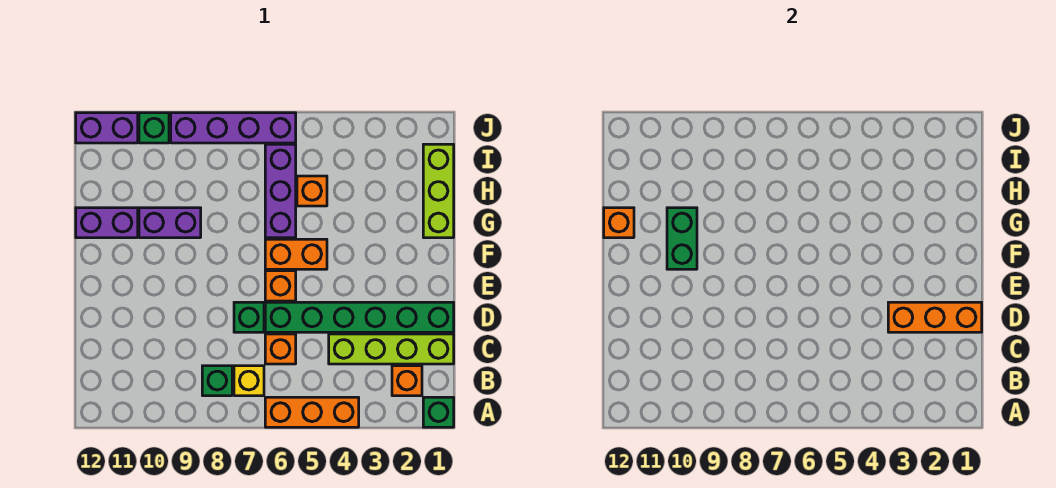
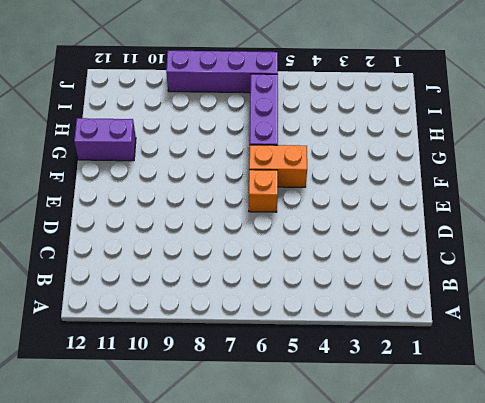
none -> green brick A1 level 1
none -> orange brick A4:A6 level 1
none -> orange brick B2 level 1

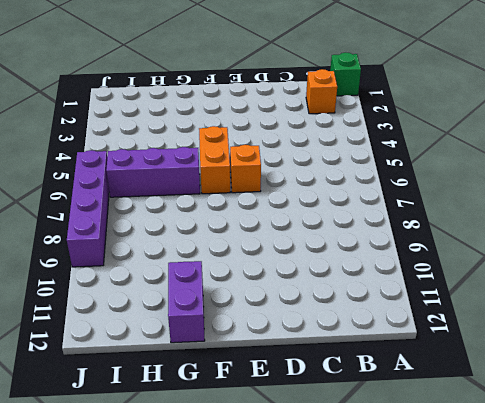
none -> orange brick A4:A6 level 1
none -> yellow brick B7 level 1
none -> green brick B8 level 1

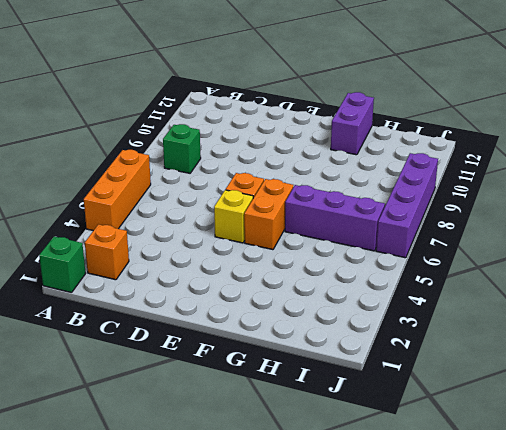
yellow brick E5 level 1 -> yellow brick B7 level 1
none -> lime brick C1:C4 level 1
none -> orange brick C6 level 1
none -> green brick D1:D6 level 1

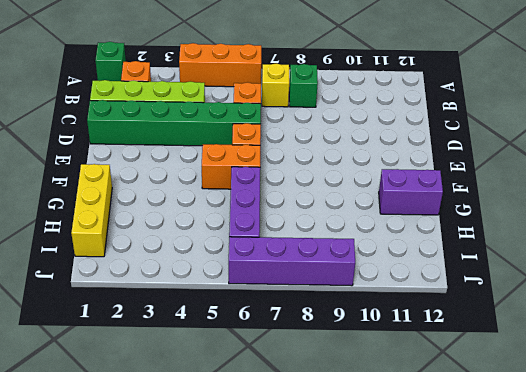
yellow brick G1:I1 level 1 -> lime brick G1:I1 level 1
none -> green brick D7 level 1
none -> purple brick G9:G10 level 1
none -> orange brick H5 level 1

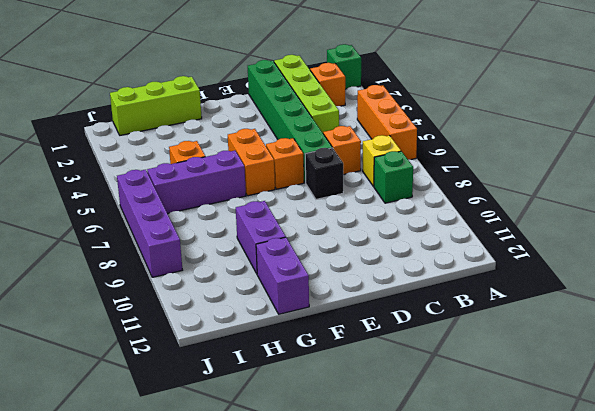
black brick D7 level 1 -> green brick D7 level 1
none -> green brick J10 level 1
none -> purple brick J11:J12 level 1
none -> orange brick D1:D3 level 2

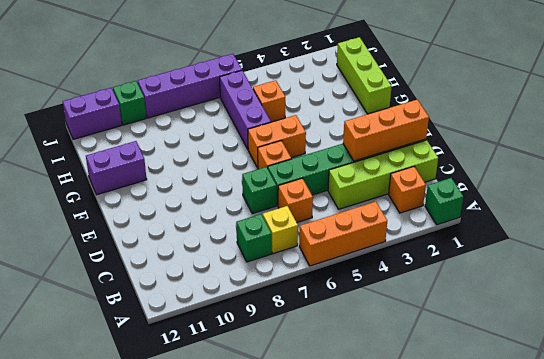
none -> purple brick G9:G10 level 1
none -> green brick F10:G10 level 2
none -> orange brick G12 level 2

